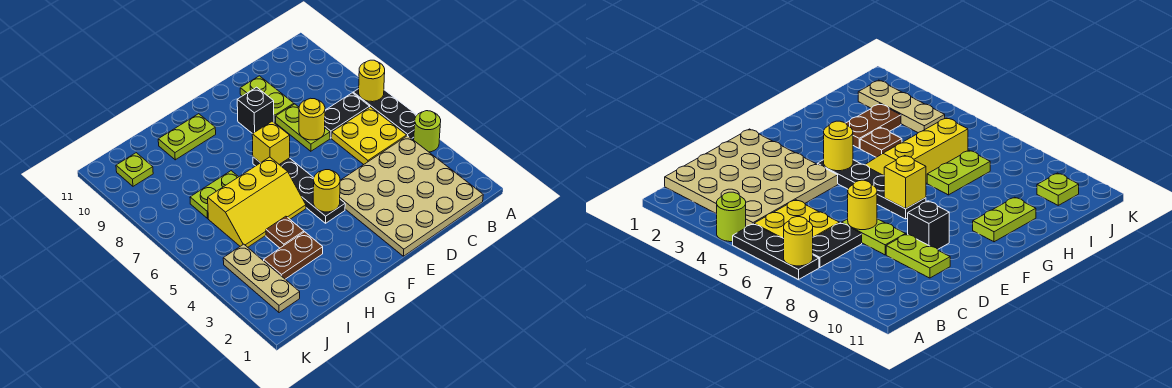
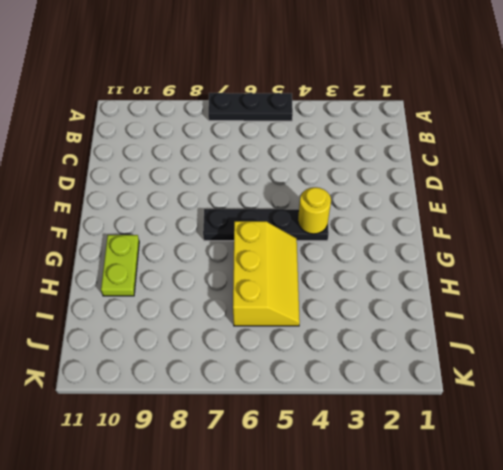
none -> lime round brick A4 level 1
none -> tan plate B1:E4 level 1
none -> yellow plate B5:C6 level 1

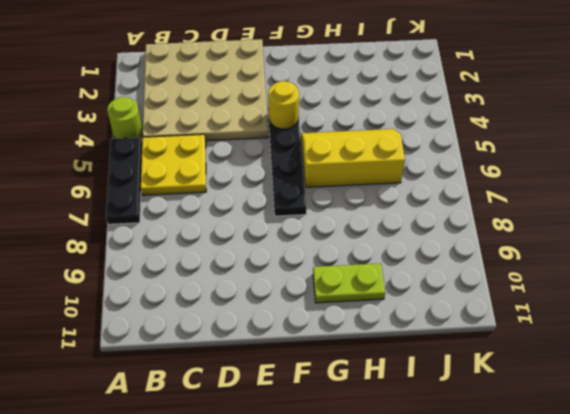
none -> black plate B7:C7 level 1
none -> lime plate D7:D8 level 1
none -> lime plate D9:D10 level 1

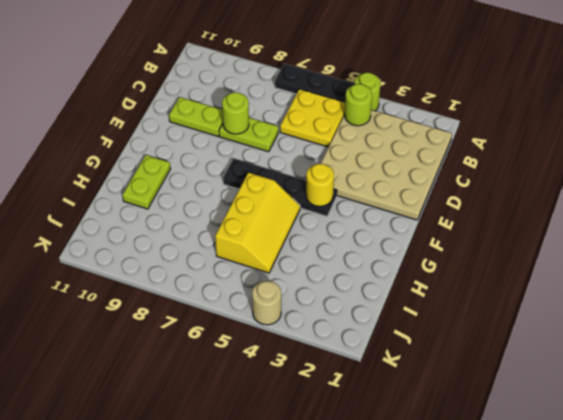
lime round brick B4 level 2 -> none
lime round brick D8 level 2 -> none
tan round brick K4 level 1 -> none
none -> black plate B7:C7 level 1
none -> black brick E9 level 1
none -> brown plate H3:I3 level 1

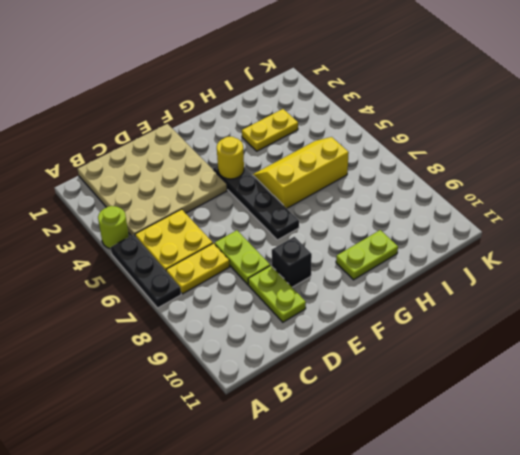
yellow plate B7:C7 level 1 -> black plate B7:C7 level 1
yellow plate H3:I3 level 1 -> brown plate H3:I3 level 1
none -> brown plate H4 level 1
none -> lime plate H7:I7 level 1
none -> tan plate J2:J4 level 1

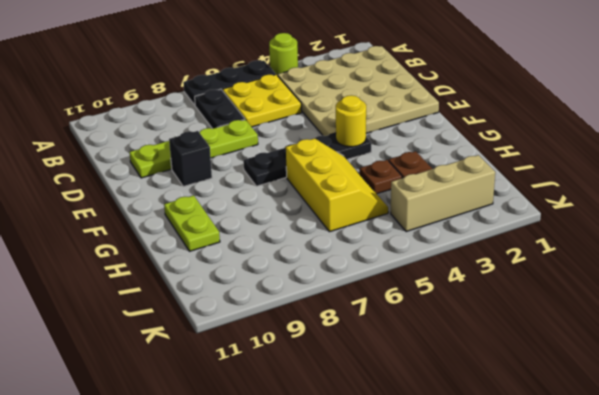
tan brick J2:J4 level 1 -> tan plate J2:J4 level 1
none -> lime plate H7:I7 level 1
none -> lime plate J10 level 1
none -> yellow round brick A7 level 2

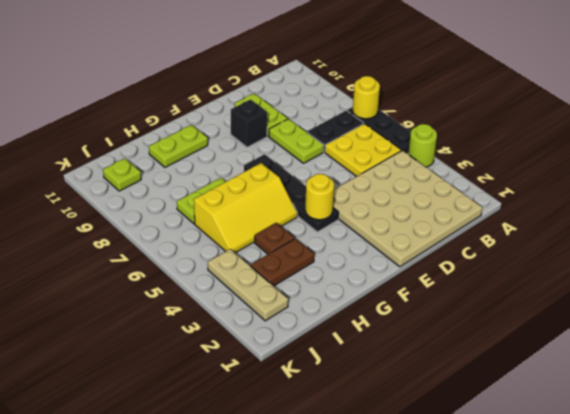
none -> yellow round brick D7 level 2
none -> yellow brick F7 level 2

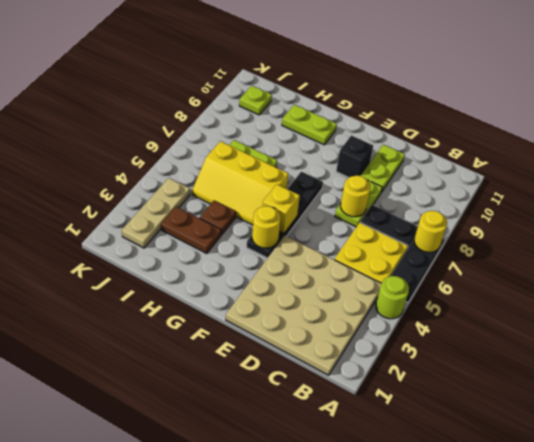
yellow brick F5 level 2 -> yellow brick F7 level 2

